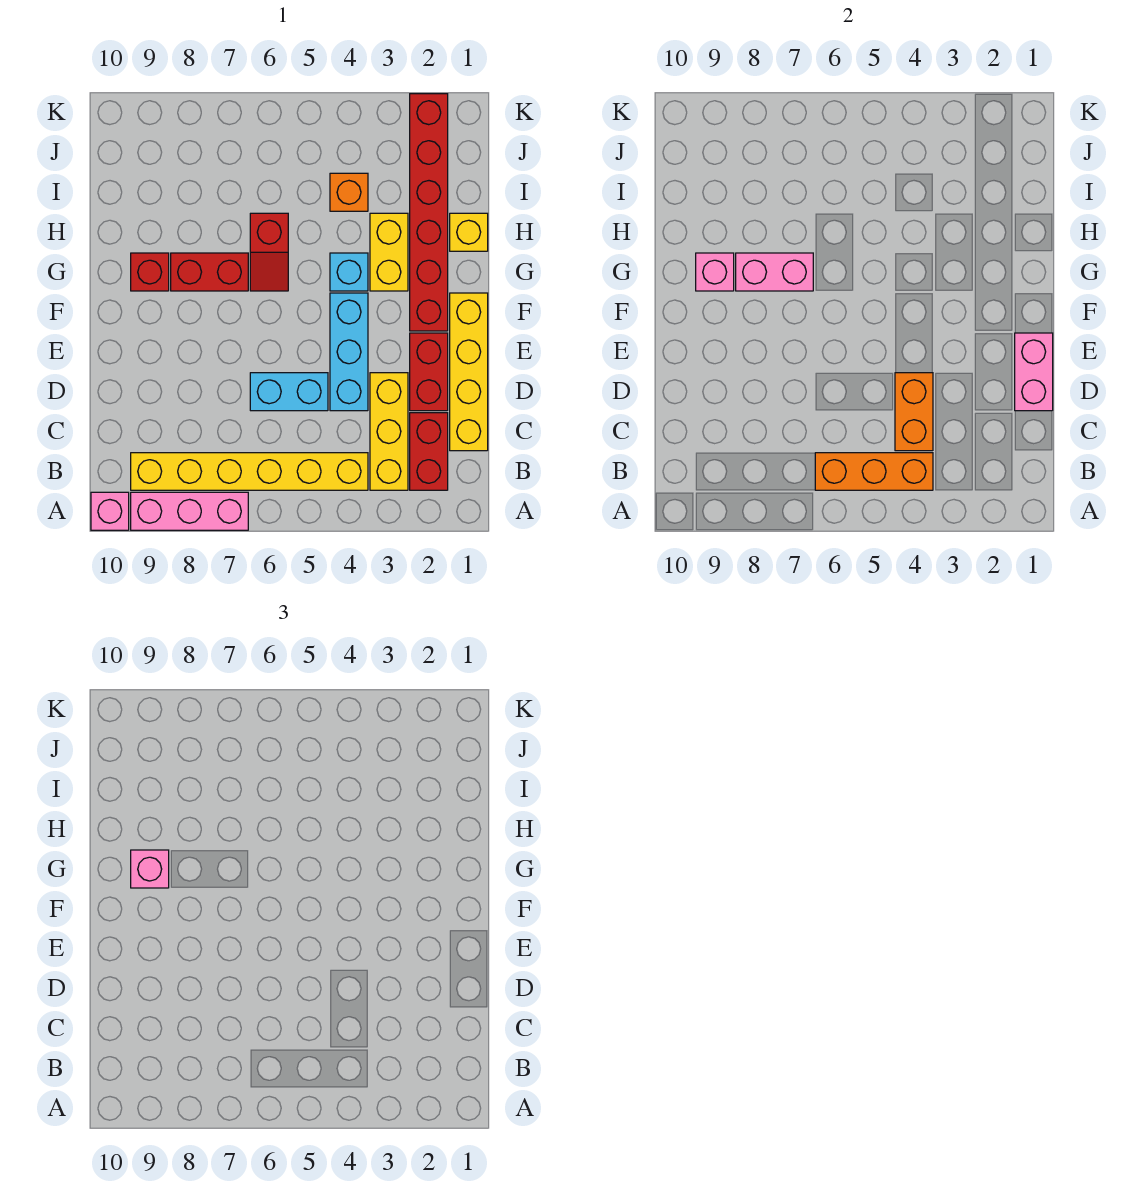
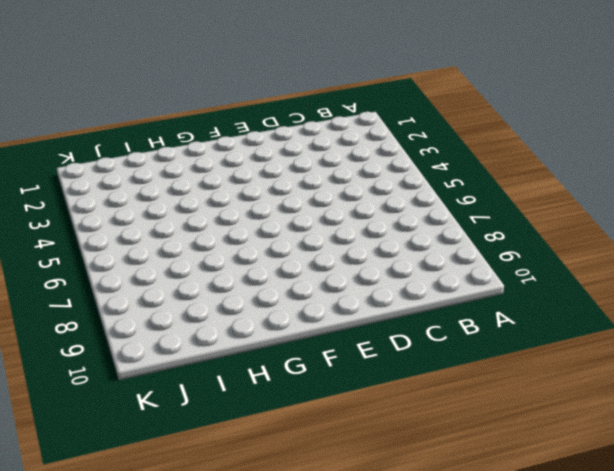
none -> pink brick A7:A9 level 1
none -> pink brick A10 level 1
none -> red brick B2:C2 level 1

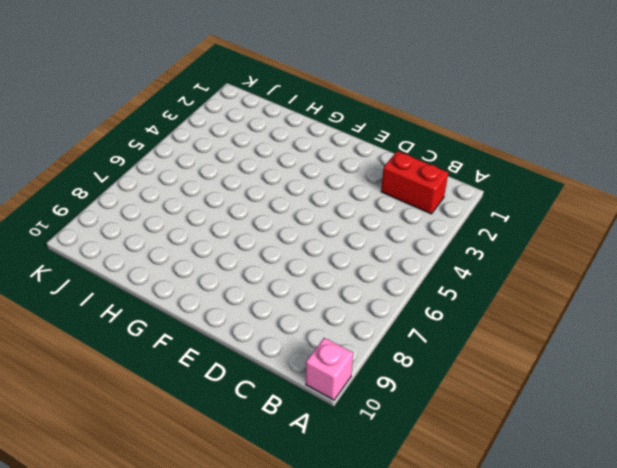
none -> pink brick A7:A9 level 1
none -> yellow brick B3:D3 level 1
none -> yellow brick B4:B9 level 1

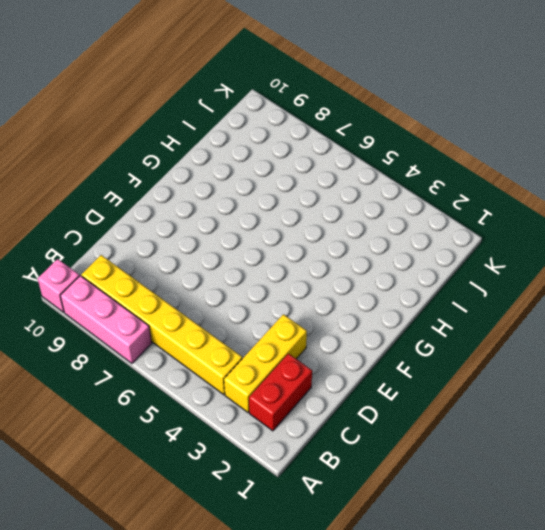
none -> yellow brick C1:F1 level 1
none -> red brick D2:E2 level 1
none -> cyan brick D4:F4 level 1

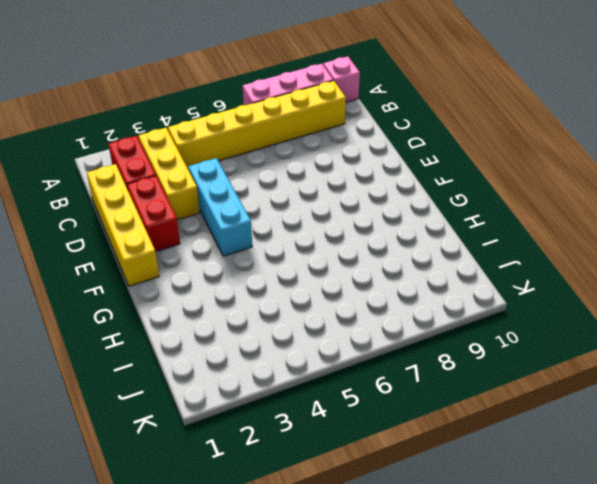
none -> cyan brick D5:D6 level 1
none -> red brick F2:K2 level 1
none -> yellow brick G3:H3 level 1

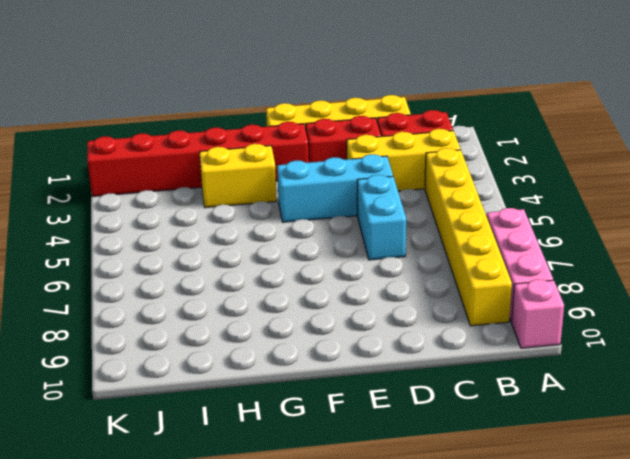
none -> cyan brick G4 level 1
none -> red slope G6:H6 level 1 top H
none -> red brick G7:G8 level 1

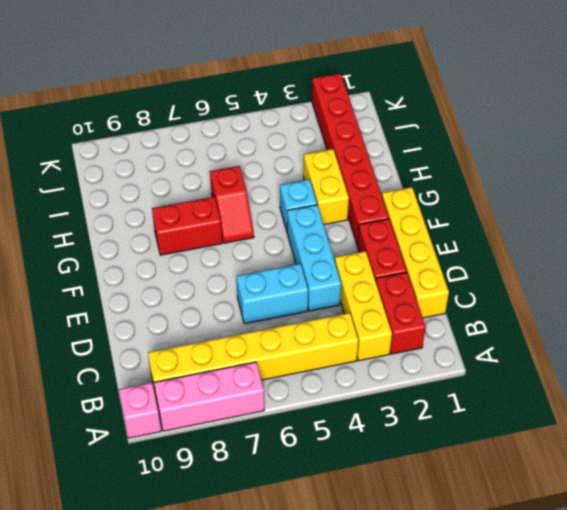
none -> red brick G9 level 1
none -> yellow brick H1 level 1
none -> orange brick I4 level 1

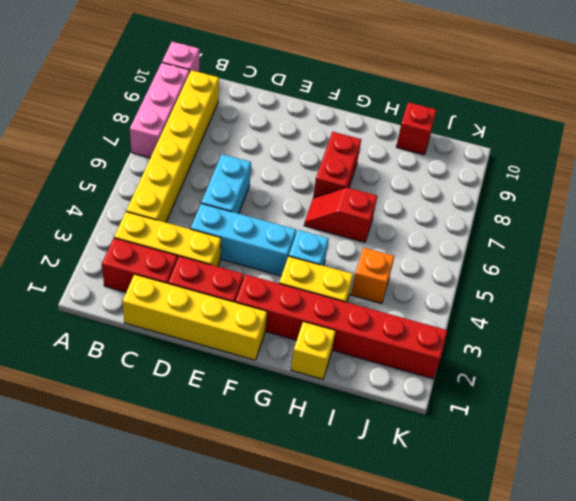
red brick I10 level 1 -> red brick G9 level 1
none -> orange brick B4:B6 level 2
none -> orange brick C4:D4 level 2
none -> pink brick D1:E1 level 2

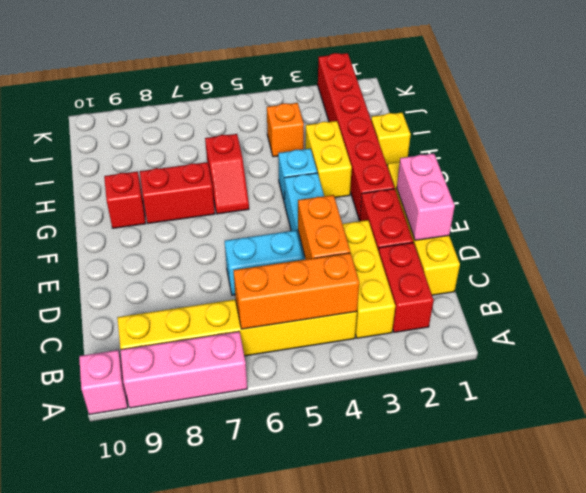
none -> pink brick G7:G8 level 2
none -> pink brick G9 level 2
none -> pink brick G9 level 3

